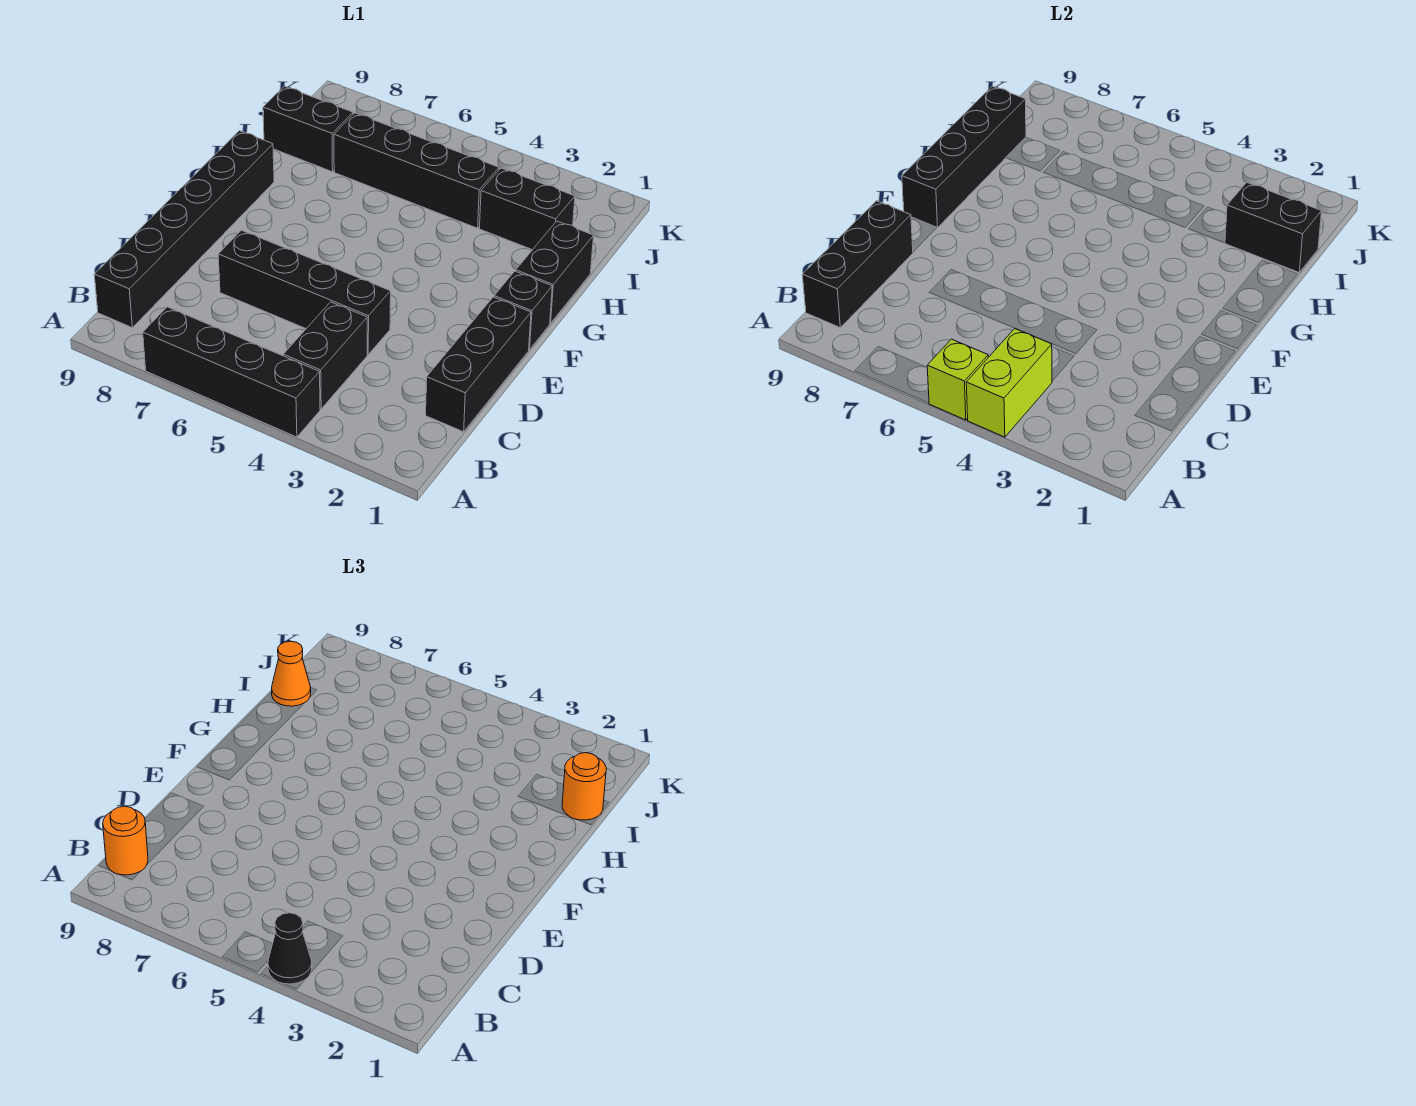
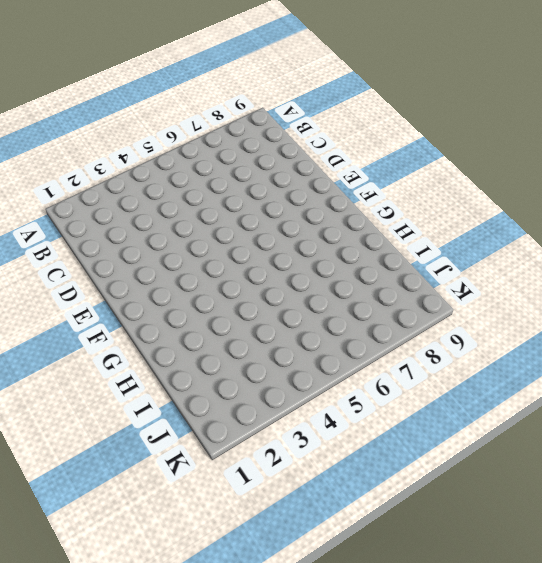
none -> black brick A4:A7 level 1
none -> black brick B4:C4 level 1
none -> black brick B9:G9 level 1

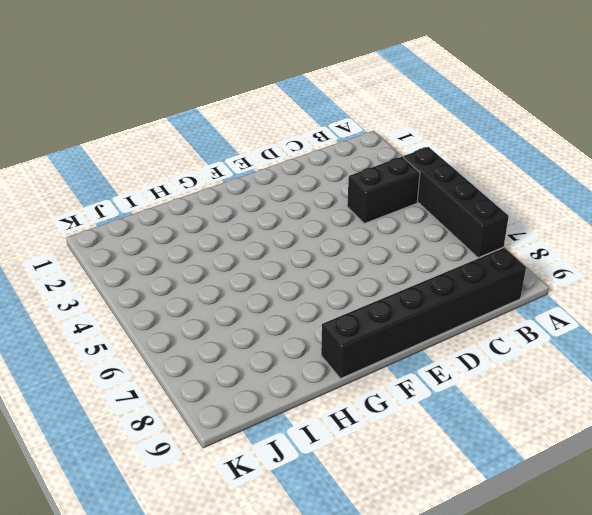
none -> black brick C1:E1 level 1
none -> black brick D4:D7 level 1
none -> black brick F1 level 1

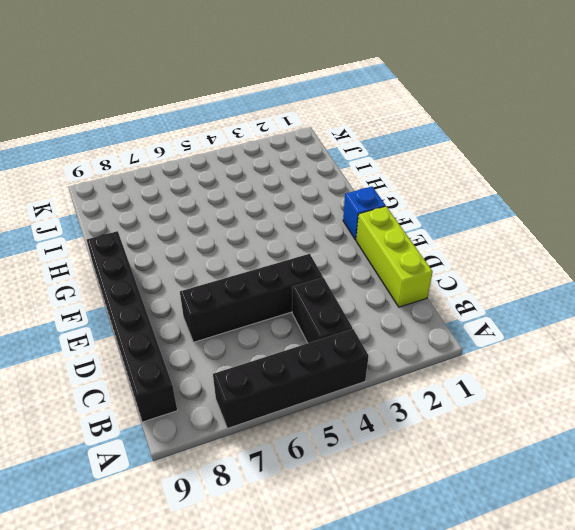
lime brick C1:E1 level 1 -> black brick C1:E1 level 1
blue brick F1 level 1 -> black brick F1 level 1
none -> black brick G1:H1 level 1
none -> black brick I2:I3 level 1
none -> black brick I4:I7 level 1

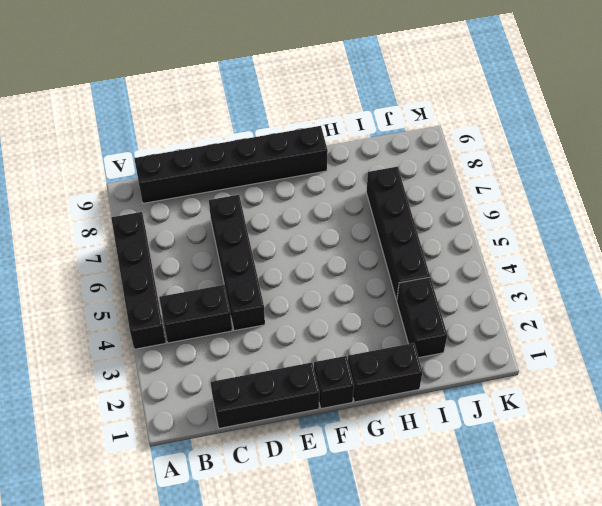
none -> black brick I8:I9 level 1
none -> lime brick A4:B4 level 2
none -> lime brick A5 level 2

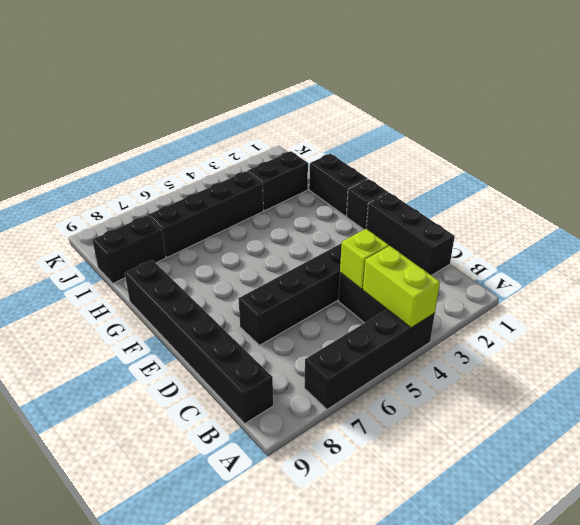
lime brick C4 level 2 -> lime brick A5 level 2
none -> black brick B9:D9 level 2
none -> black brick F9:I9 level 2
none -> black brick I1:I2 level 2

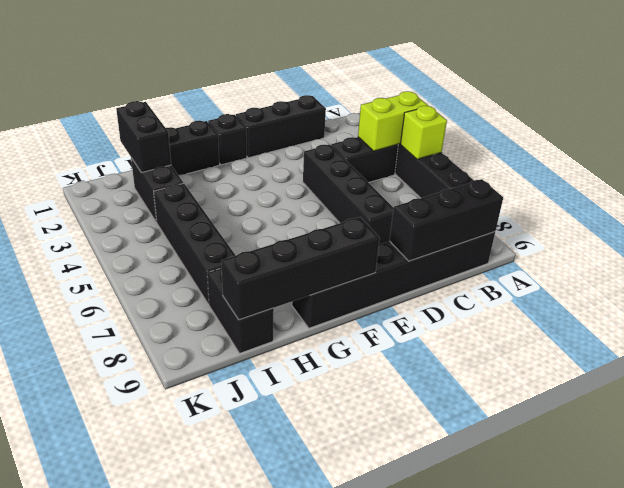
none -> black cone A4 level 3
none -> orange round brick B9 level 3
none -> orange round brick I1 level 3

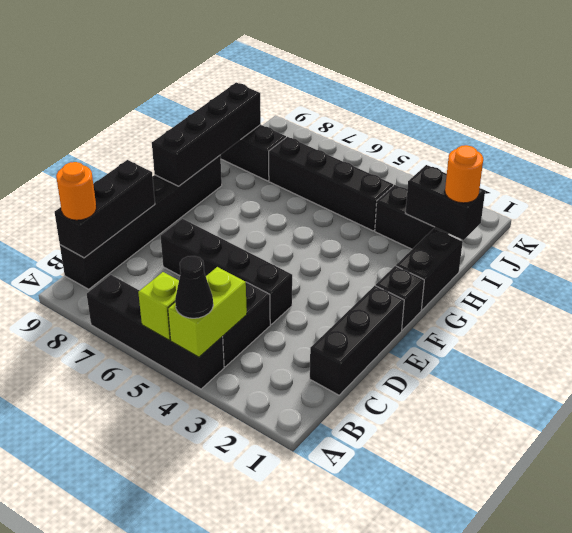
none -> orange cone I9 level 3

